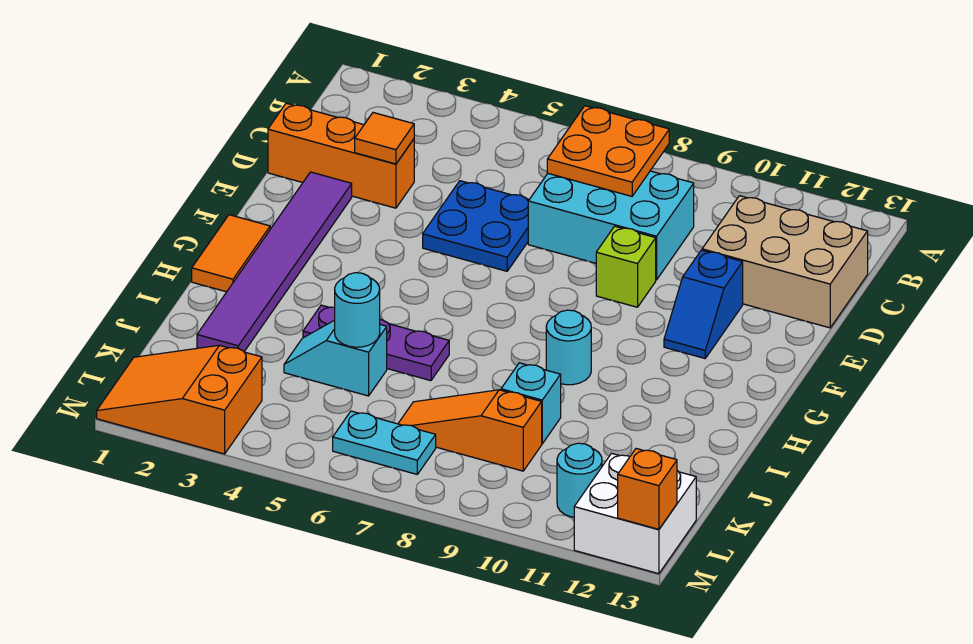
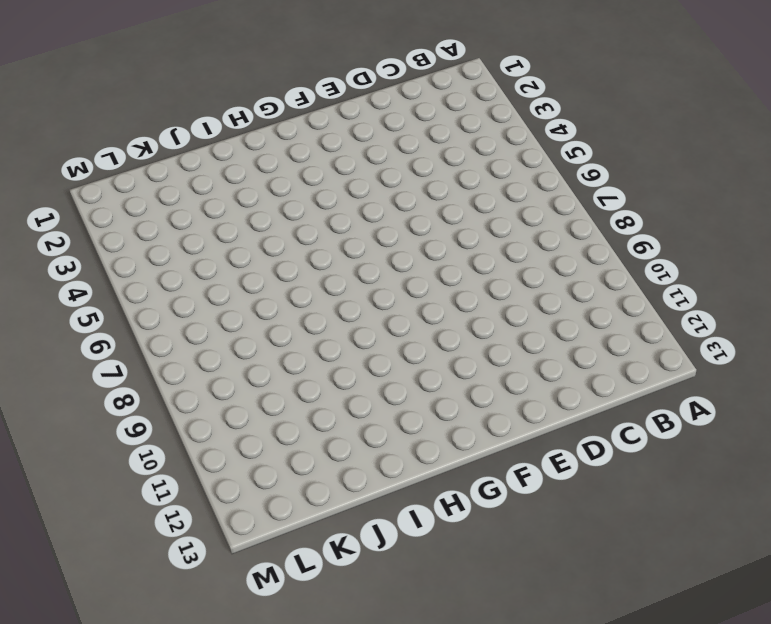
none -> cyan brick C7:D9 level 1
none -> tan brick C11:D13 level 1
none -> orange brick D1:D3 level 1

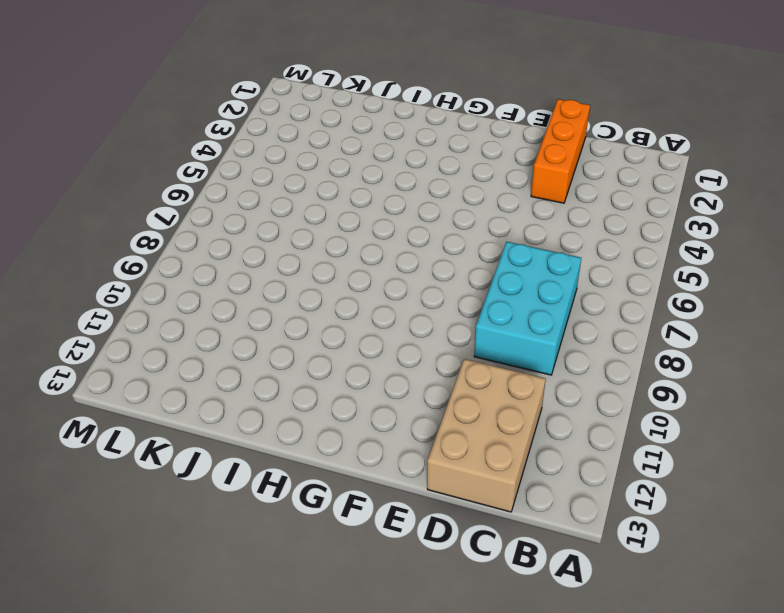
none -> blue plate D5:E6 level 1
none -> purple tile E2:J2 level 1
none -> lime brick E9 level 1

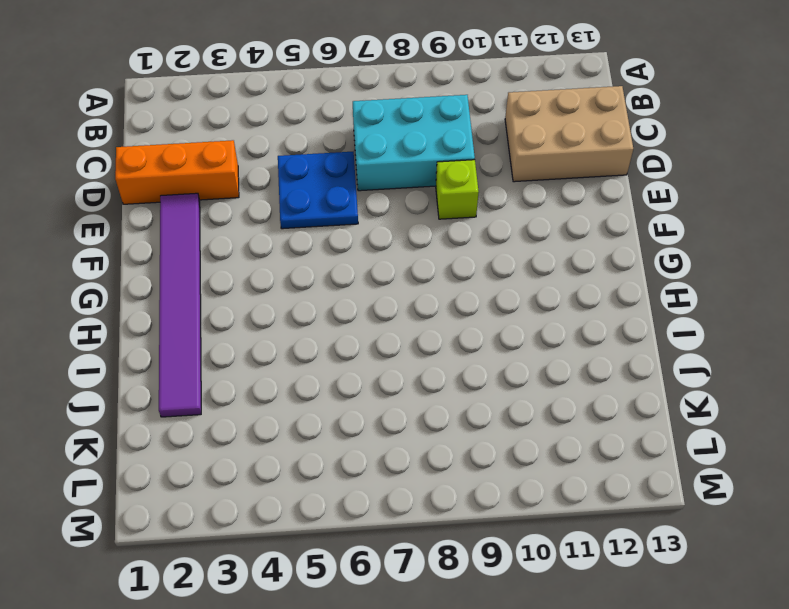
none -> blue slope E11:F11 level 1 top E
none -> orange tile G1:H1 level 1
none -> cyan round brick H9 level 1

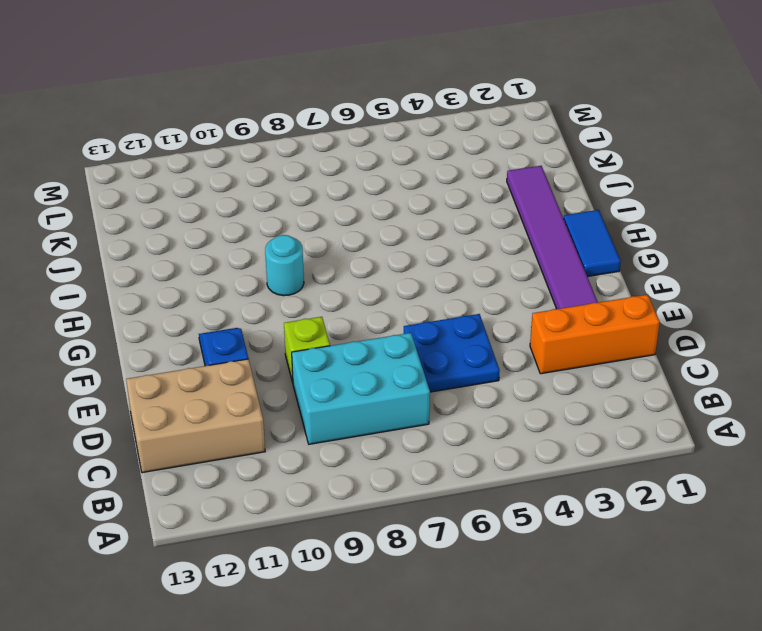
blue tile G1:H1 level 1 -> orange tile G1:H1 level 1
none -> purple plate I4:I6 level 1
none -> cyan slope J4:J5 level 1 top 5
none -> cyan brick J9 level 1

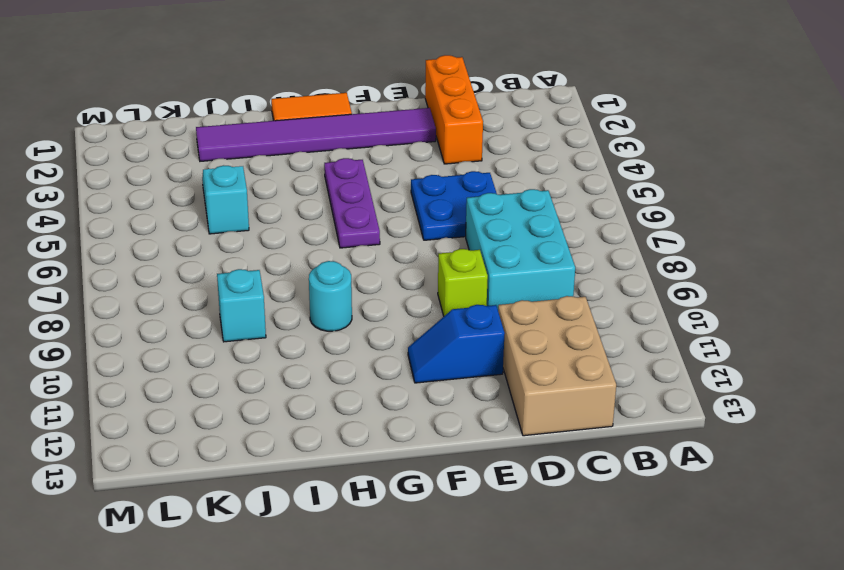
purple plate G4:G6 level 1 -> purple plate I4:I6 level 1
none -> orange slope K7:K9 level 1 top 9
none -> orange slope L1:M3 level 1 top 3
none -> cyan plate L6:L7 level 1

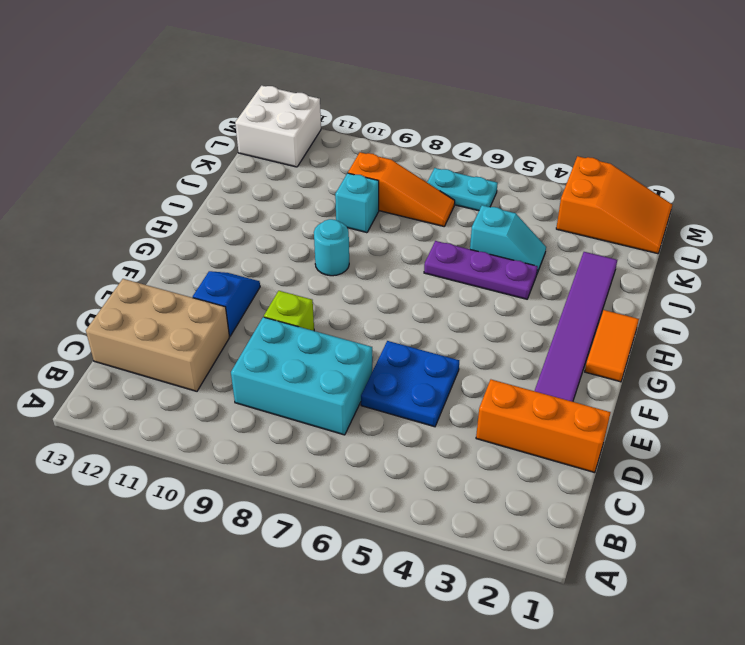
none -> cyan round brick L11 level 1
none -> orange plate B7:C8 level 2
none -> orange tile D3 level 2

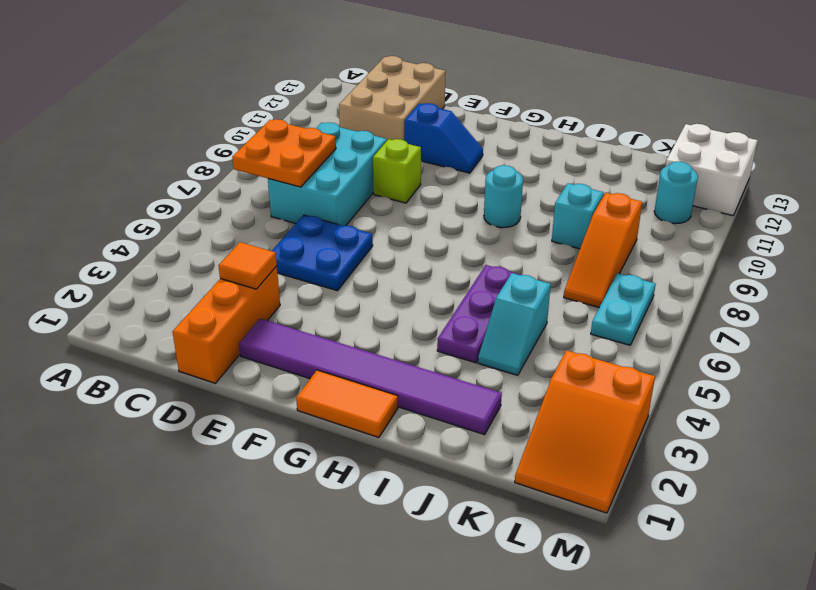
none -> cyan round brick J5 level 2
none -> orange brick M13 level 2

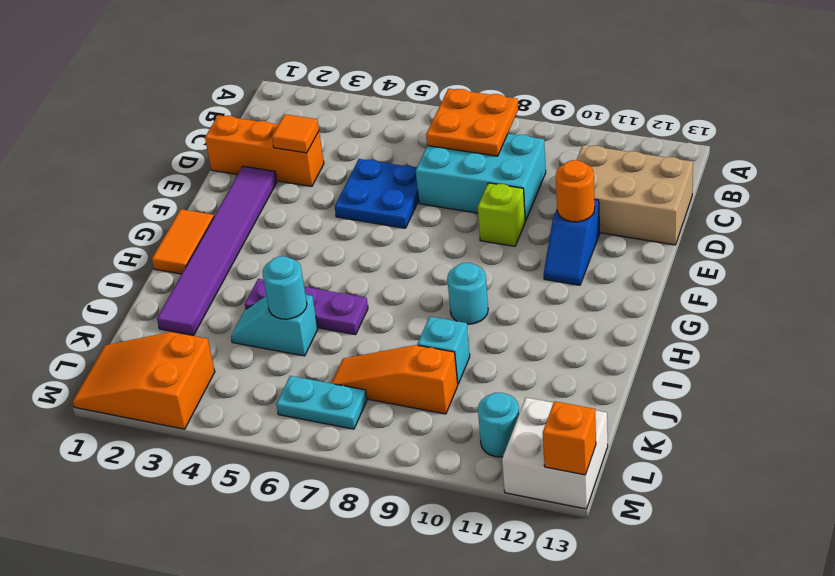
orange round brick E11 level 2 -> none

